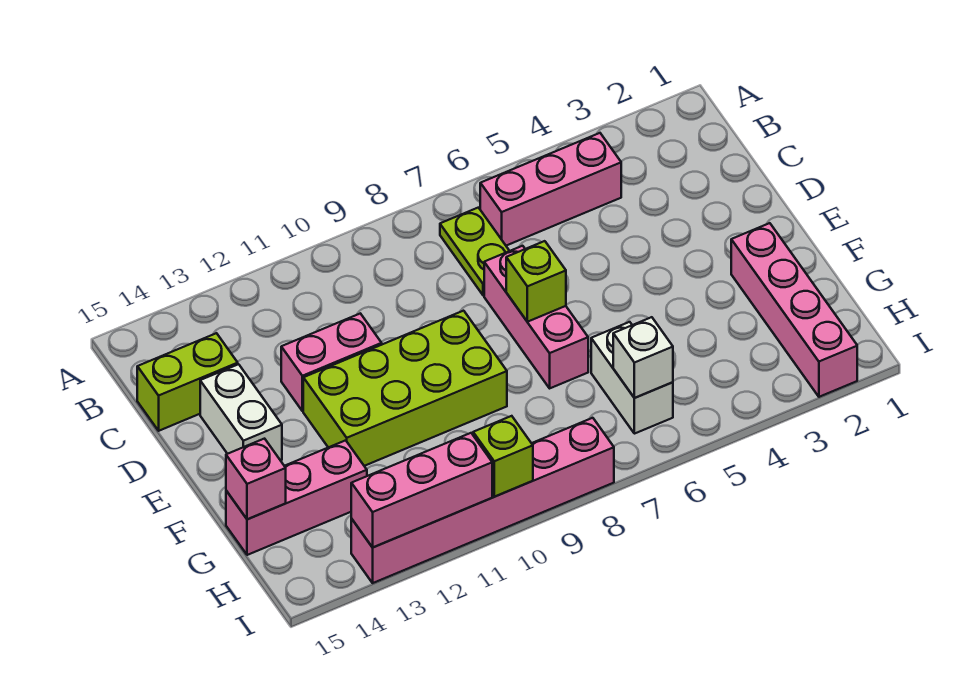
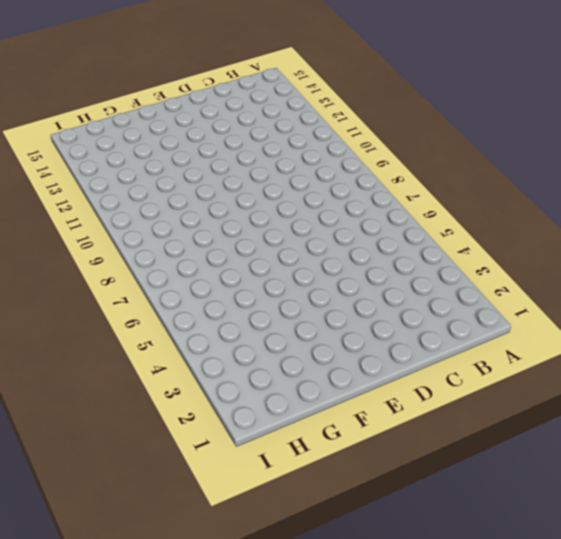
none -> pink brick B4:B6 level 1
none -> lime plate B7:C7 level 1
none -> lime brick C14:C15 level 1

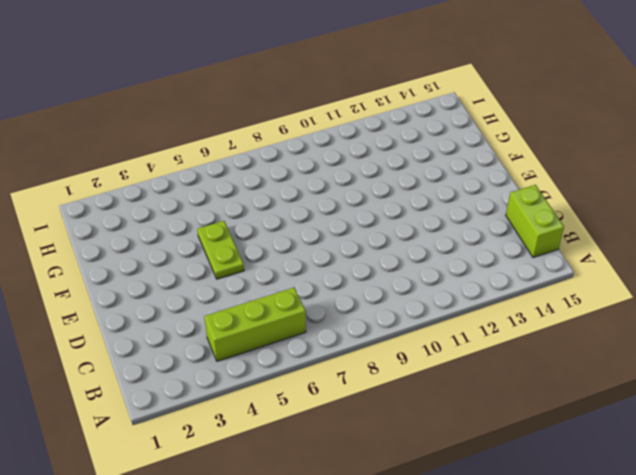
lime brick B4:B6 level 1 -> pink brick B4:B6 level 1
lime brick B15:C15 level 1 -> lime brick C14:C15 level 1
lime plate E5:F5 level 1 -> lime plate B7:C7 level 1
none -> pink brick D7:F7 level 1
none -> pink brick D11:D12 level 1
none -> white brick D14:E14 level 1

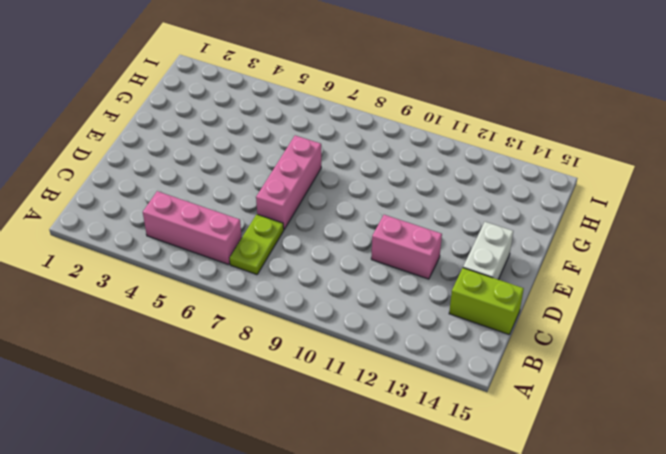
none -> lime brick E9:F12 level 1
none -> pink brick F2:I2 level 1
none -> white brick G6:H6 level 1

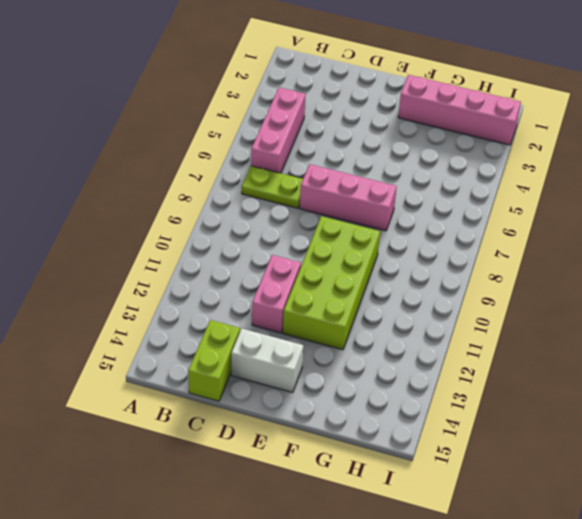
none -> white brick G6:H6 level 1
none -> pink brick G13:G15 level 1
none -> pink brick I8:I13 level 1

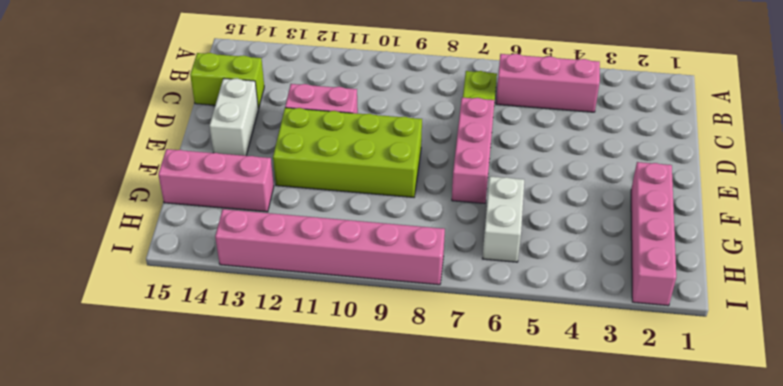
none -> lime brick E7 level 2
none -> pink brick G15 level 2
none -> white brick H6 level 2

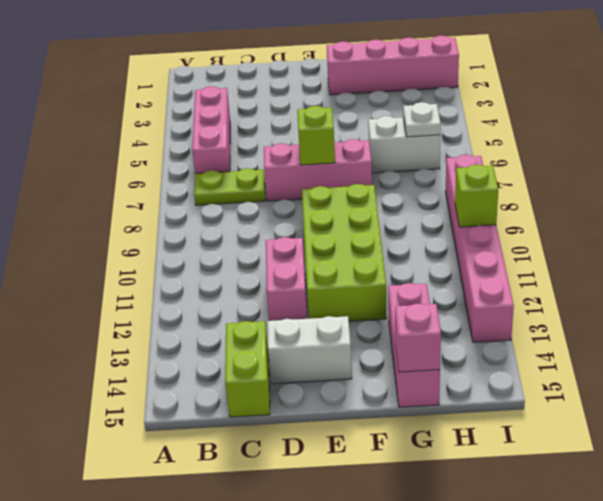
white plate H6 level 2 -> white brick H6 level 2
none -> pink brick I11:I13 level 2

